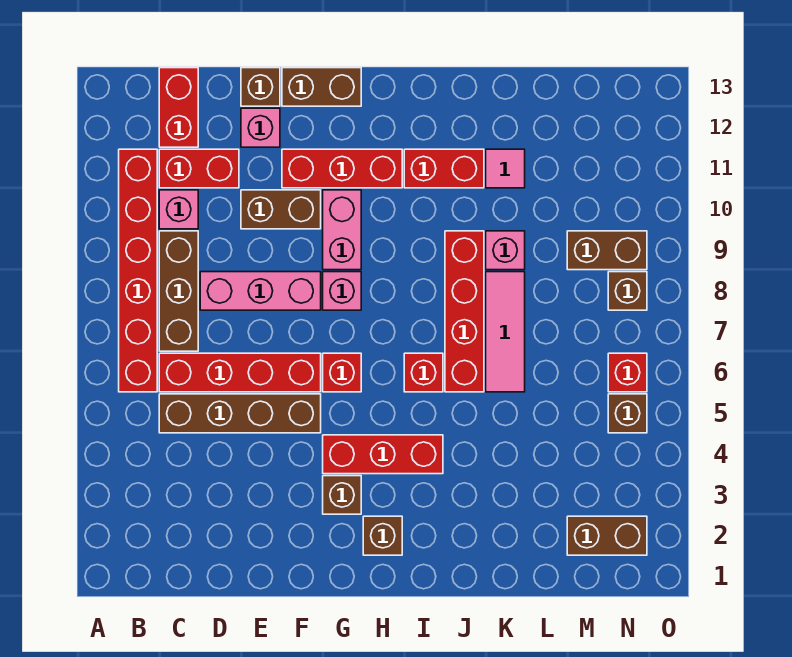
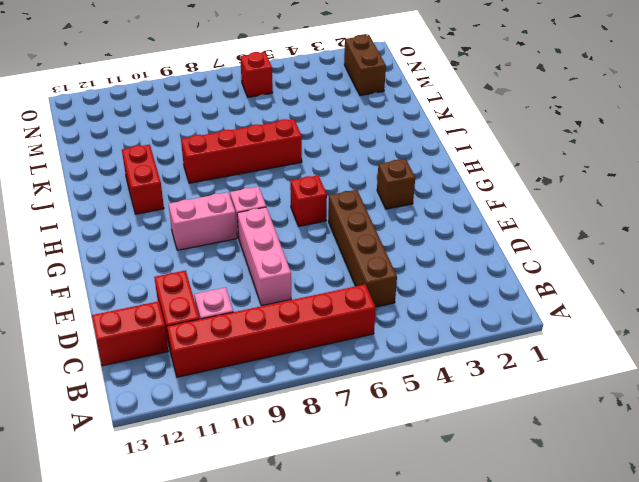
none -> red brick C6:F6 level 1
none -> brown brick C7:C9 level 1
none -> brown brick E10:F10 level 1
none -> pink brick E12 level 1

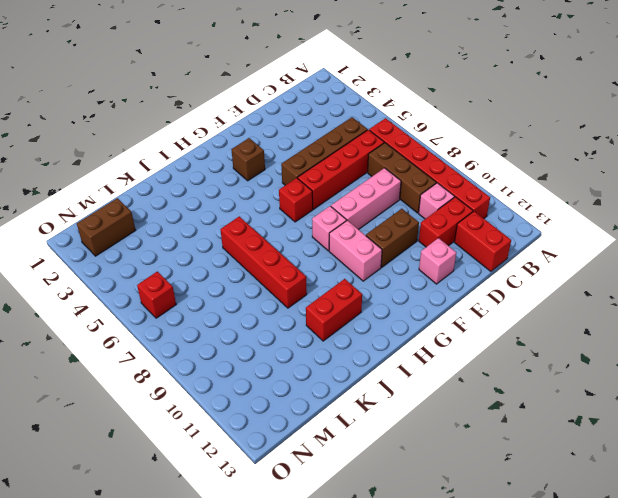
none -> brown brick E13 level 1
none -> red brick F11:H11 level 1
none -> brown brick F13:G13 level 1
none -> red brick G4:I4 level 1

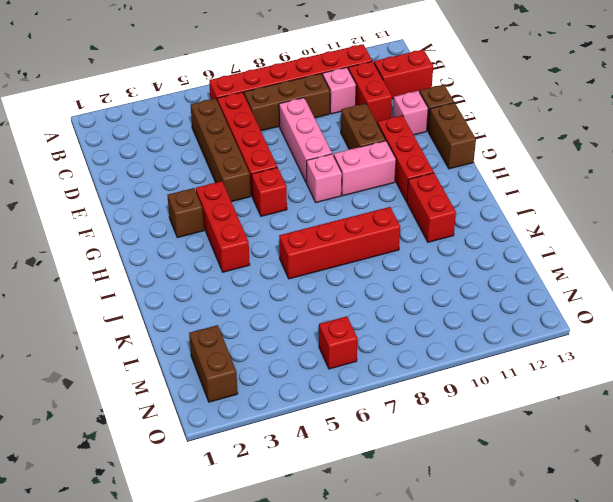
none -> brown brick H2 level 1
none -> red brick I6 level 1
none -> pink tile K6:K8 level 1
none -> pink brick K9 level 1

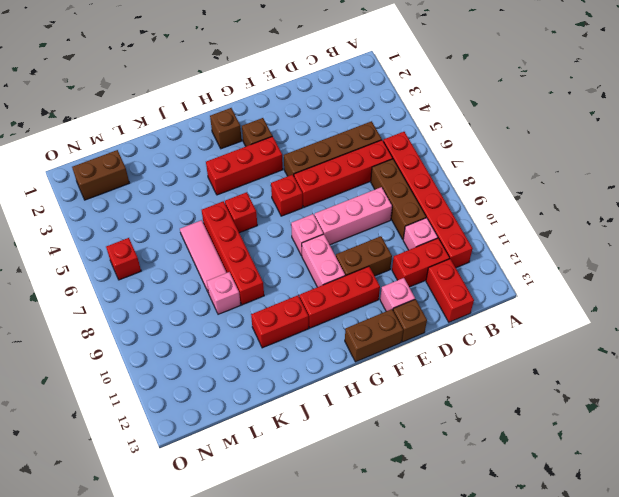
none -> pink tile K11 level 1
none -> brown brick M9:N9 level 1
none -> brown brick N5 level 1
none -> brown brick N8 level 1

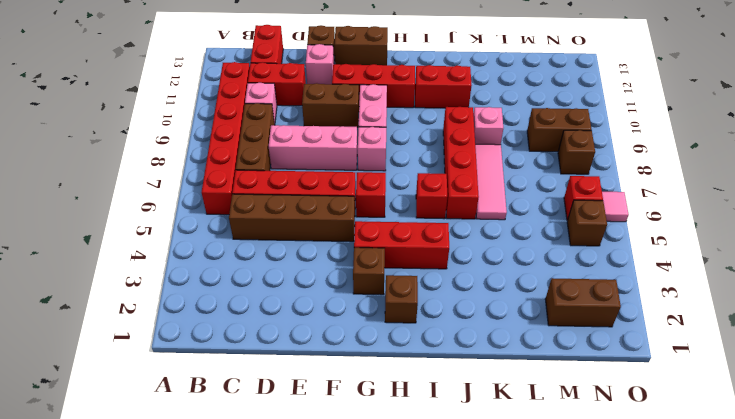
pink tile O6 level 1 -> pink tile K11 level 1

